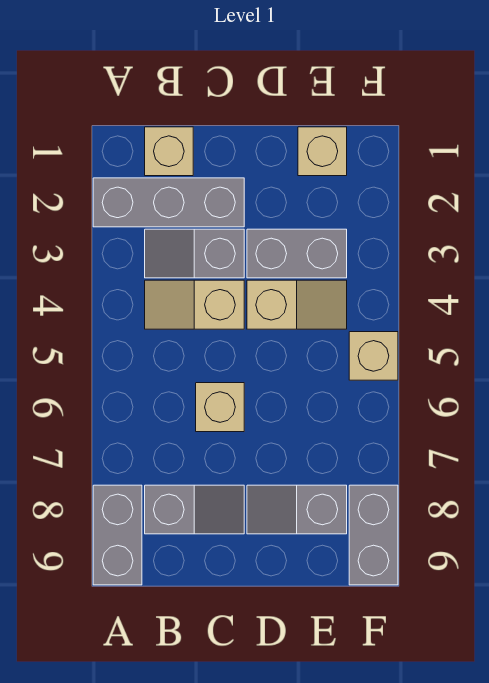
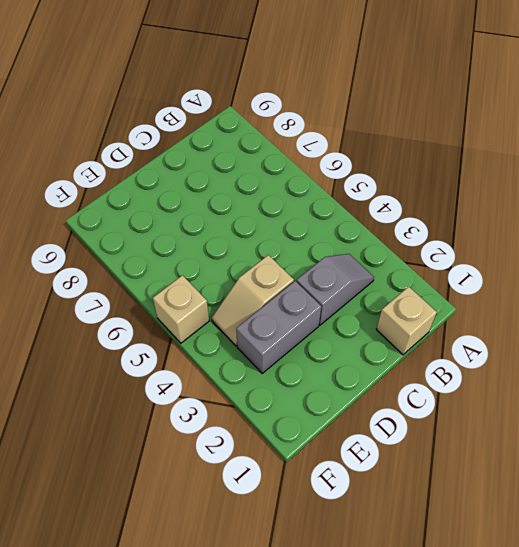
none -> grey brick A2:C2 level 1
none -> grey brick A8:A9 level 1
none -> tan slope B4:C4 level 1 top C

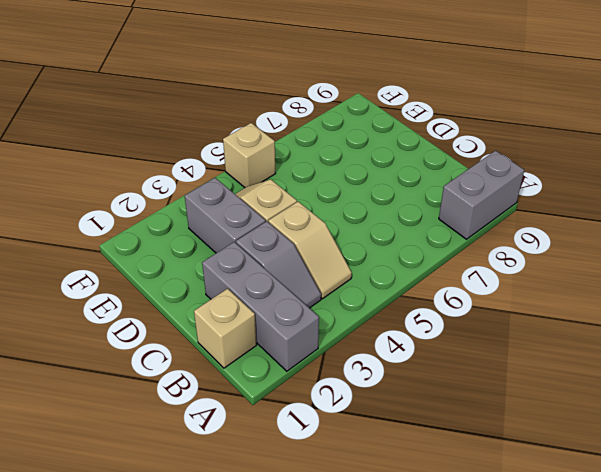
none -> grey slope B8:C8 level 1 top B
none -> tan brick C6 level 1
none -> grey slope D8:E8 level 1 top E

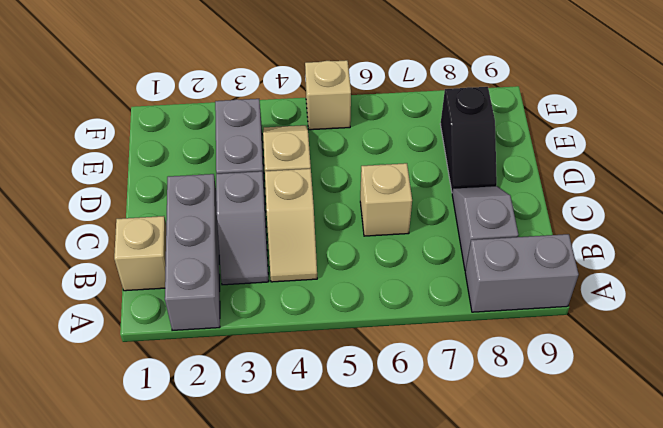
black slope D8:E8 level 1 top E -> grey slope D8:E8 level 1 top E
none -> tan brick E1 level 1
none -> grey brick F8:F9 level 1

